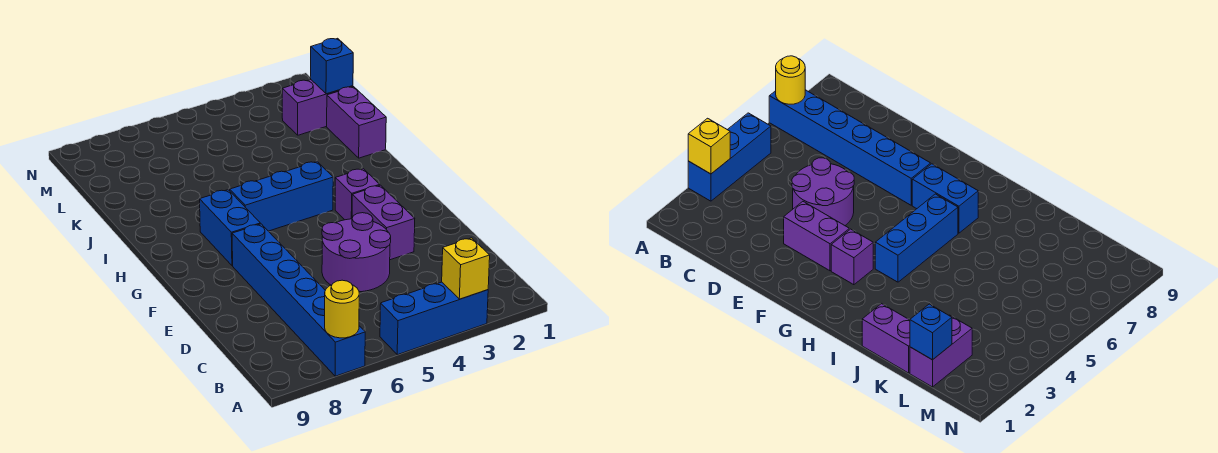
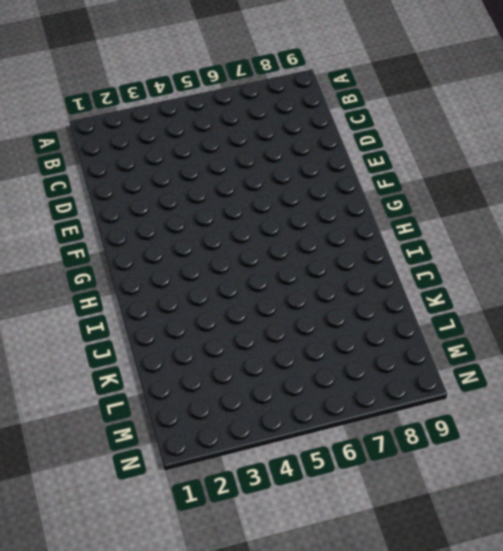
none -> blue brick A3:A5 level 1
none -> blue brick A7:F7 level 1
none -> purple round brick D4:E5 level 1

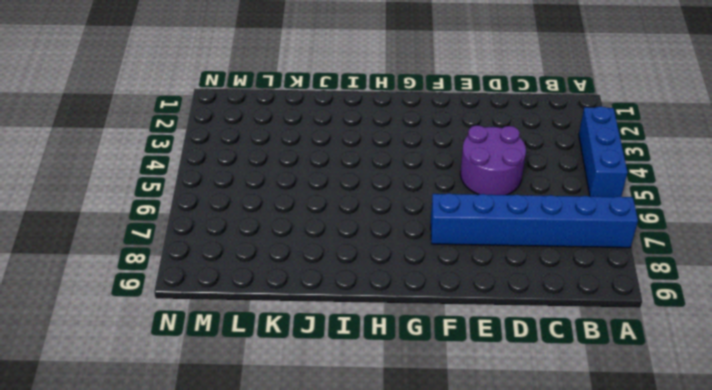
none -> purple brick E3:F3 level 1
none -> purple brick G3 level 1
none -> blue brick G7:H7 level 1

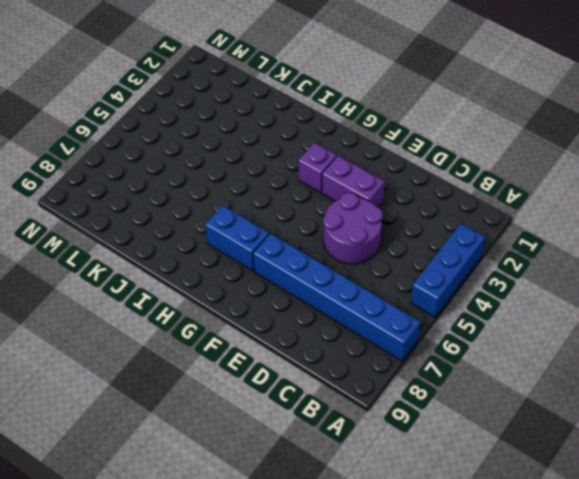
none -> blue brick H4:H6 level 1
none -> purple brick J1:K1 level 1
none -> purple brick L1:L2 level 1

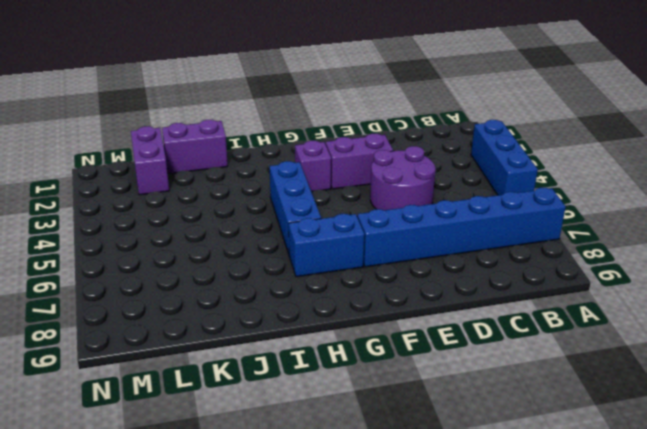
none -> yellow brick A3 level 2
none -> yellow round brick A7 level 2
none -> blue brick L1 level 2

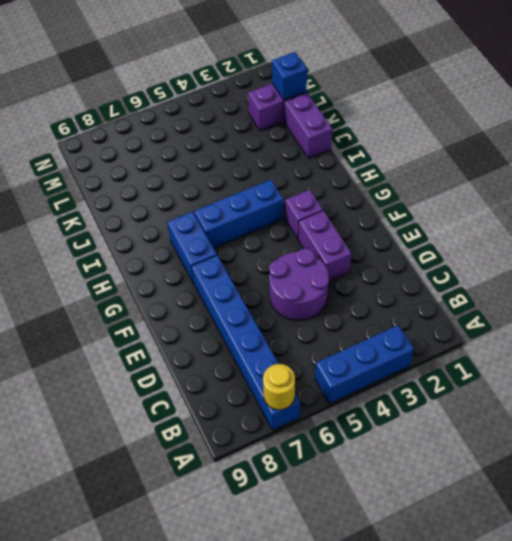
none -> yellow brick A3 level 2

